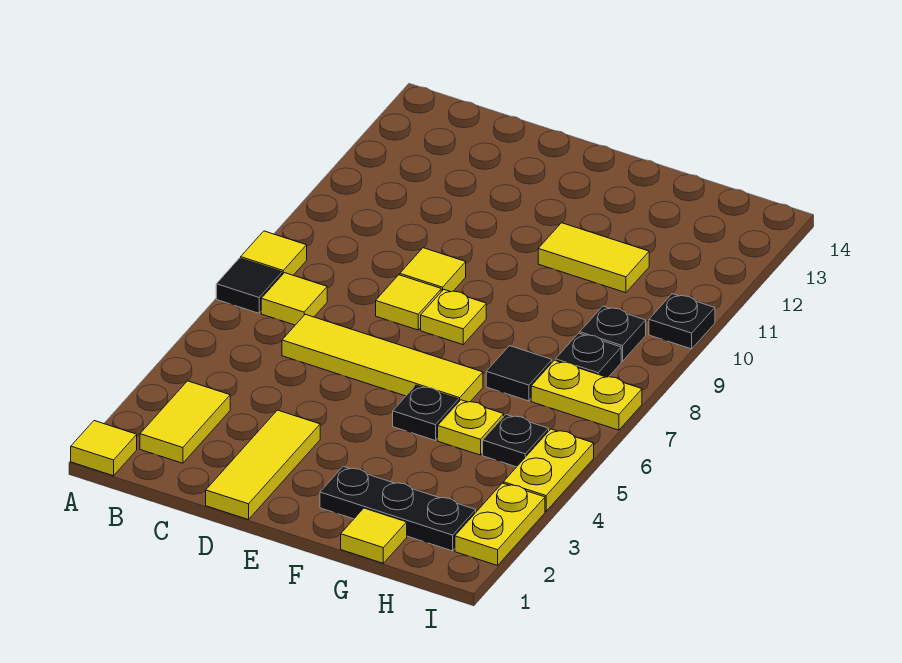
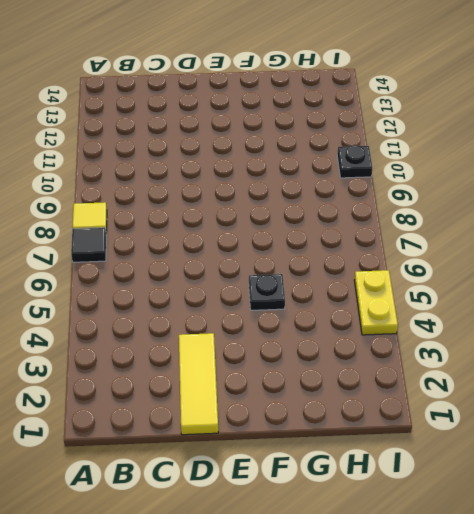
none -> yellow tile A1 level 1
none -> yellow tile B2:B3 level 1
none -> yellow tile B7 level 1

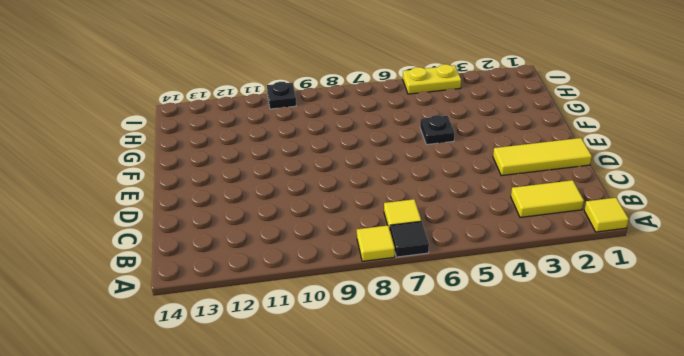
none -> yellow tile C6:F6 level 1
none -> yellow tile D8 level 1
none -> yellow tile D9 level 1

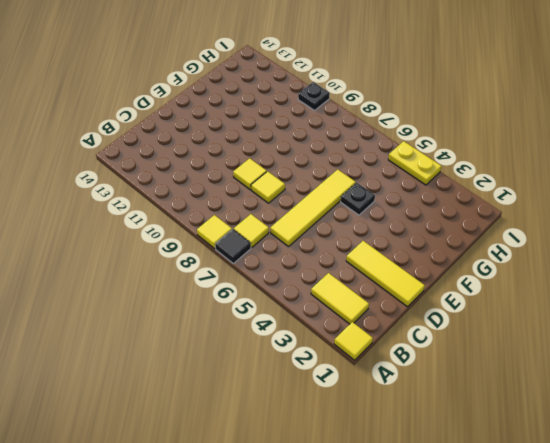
none -> yellow plate E8 level 1
none -> black plate F2:H2 level 1
none -> yellow tile F11:G11 level 1

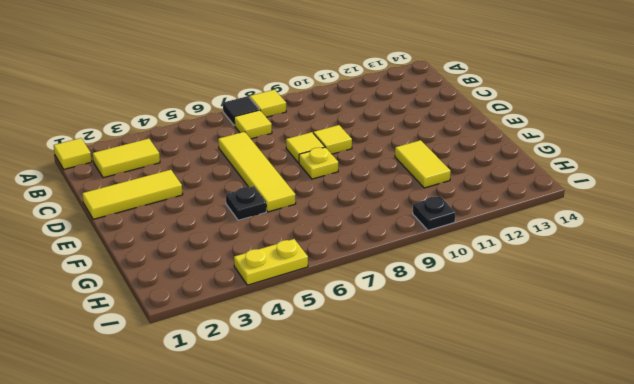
none -> black plate F2:H2 level 1
none -> yellow tile G1 level 1
none -> yellow plate G5 level 1

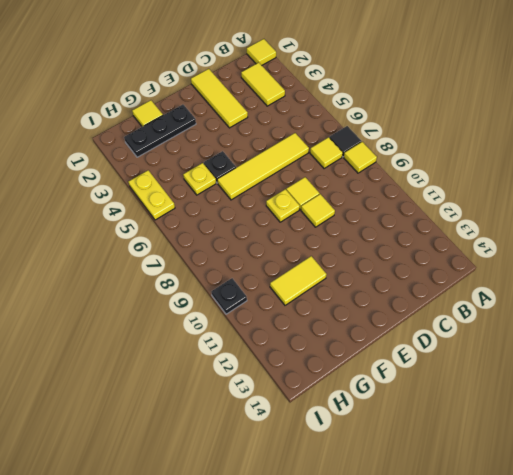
none -> black tile G7 level 1
none -> black plate H5 level 1
none -> yellow plate H7:I7 level 1

